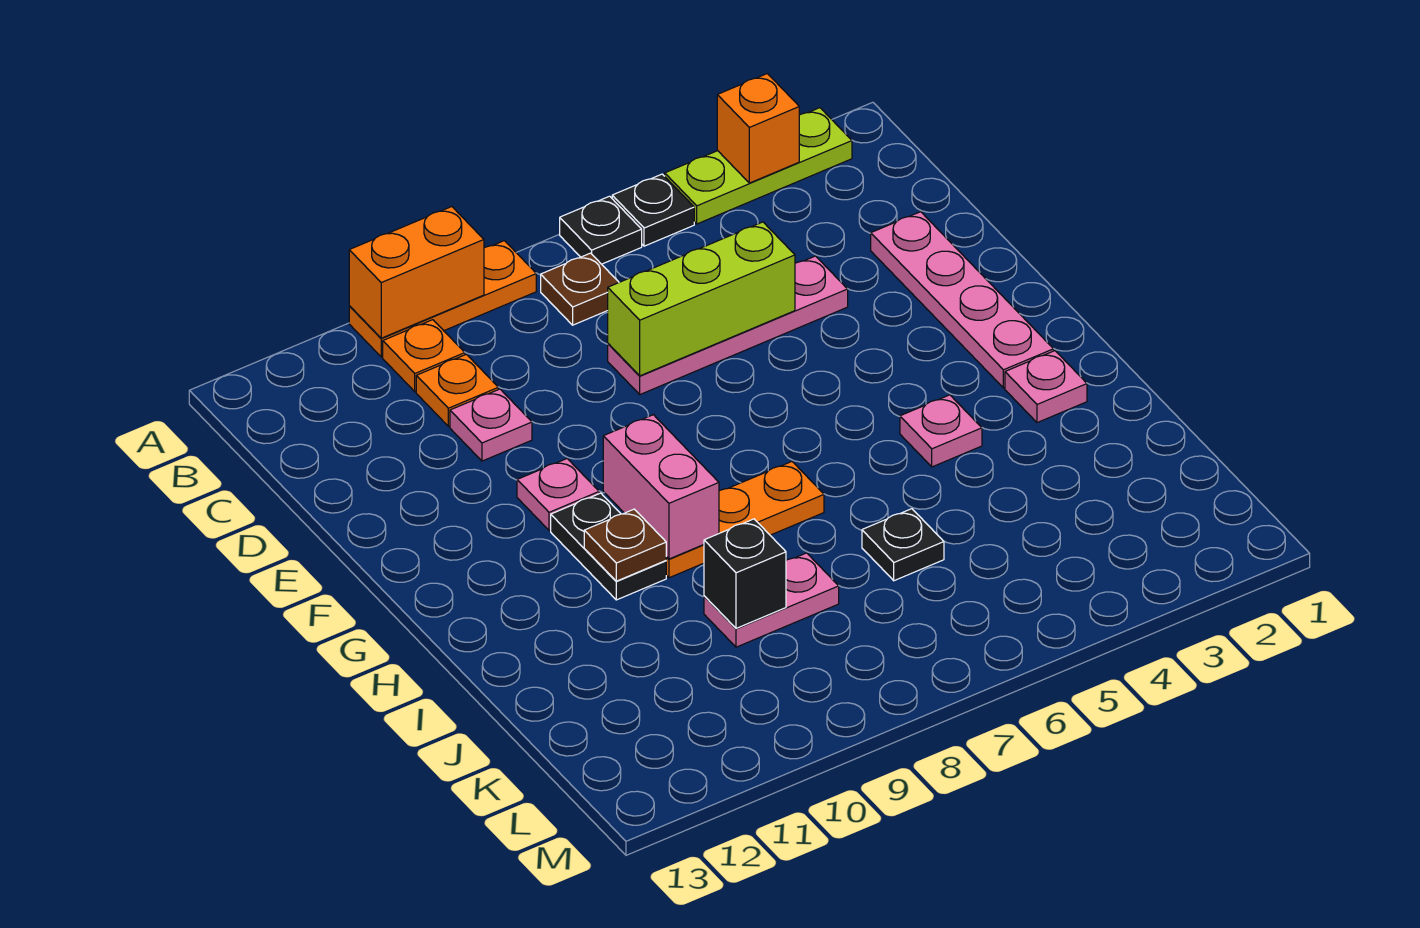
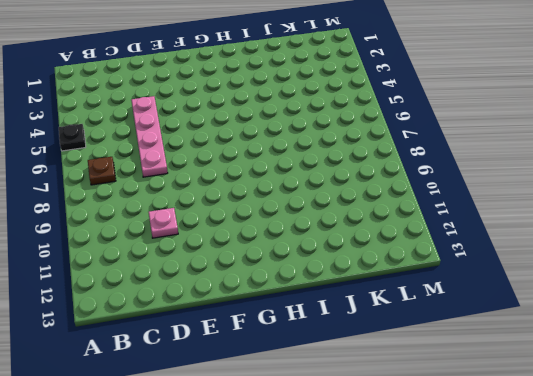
none -> lime plate A2:A4 level 1
none -> black plate A6 level 1
none -> orange plate A8:A10 level 1

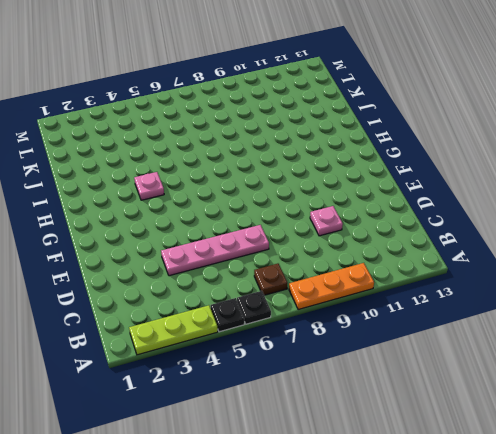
none -> orange plate B10 level 1
none -> orange plate C10 level 1
none -> pink plate D2:G2 level 1

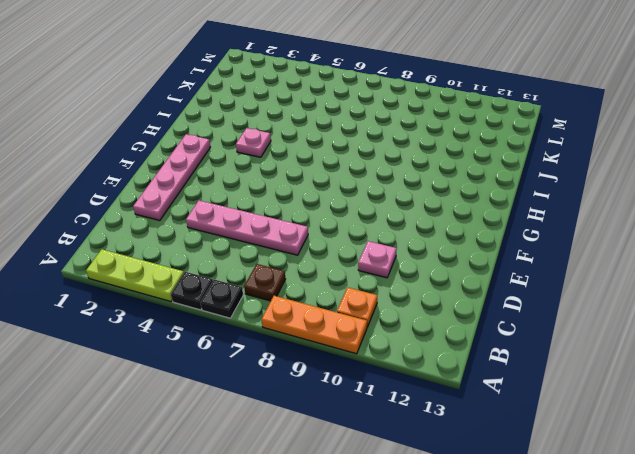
none -> orange plate C10 level 1
none -> pink plate F10 level 1
none -> black plate G10:H10 level 1

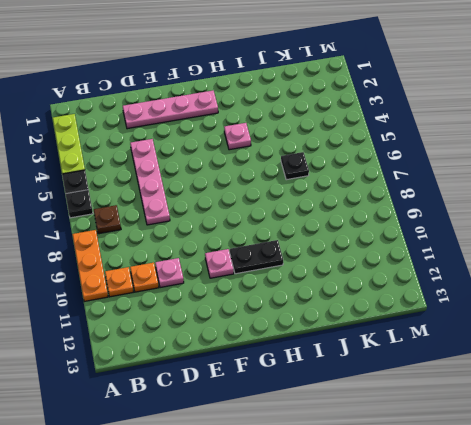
none -> pink plate H2 level 1
none -> orange plate H7:H9 level 1
none -> pink plate J8:J9 level 1

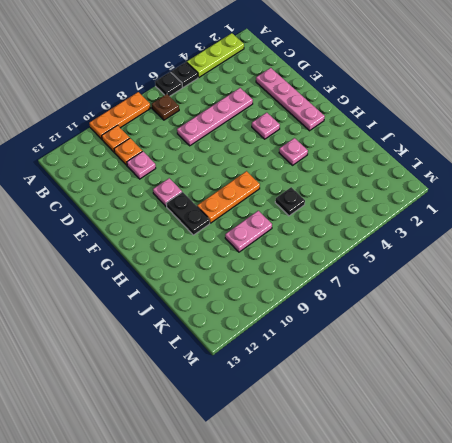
pink plate F4 level 1 -> pink plate H2 level 1
none -> orange brick A3 level 2
none -> orange brick A9:A10 level 2
none -> lime brick D5:D7 level 2

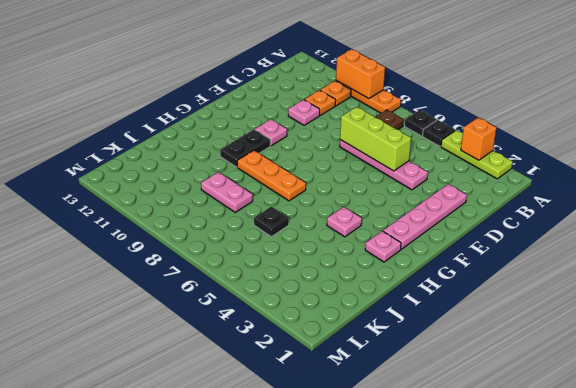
none -> pink brick G9:H9 level 2
none -> brown plate H10 level 2
none -> black brick J9 level 2

